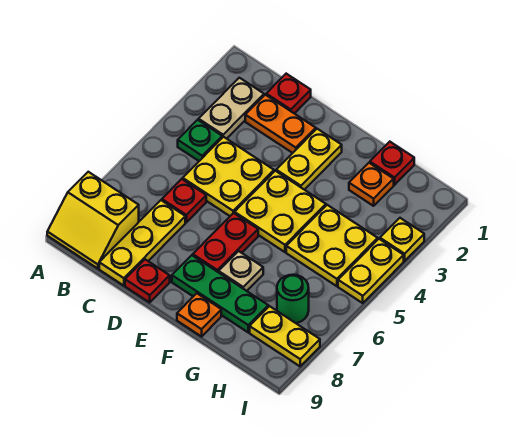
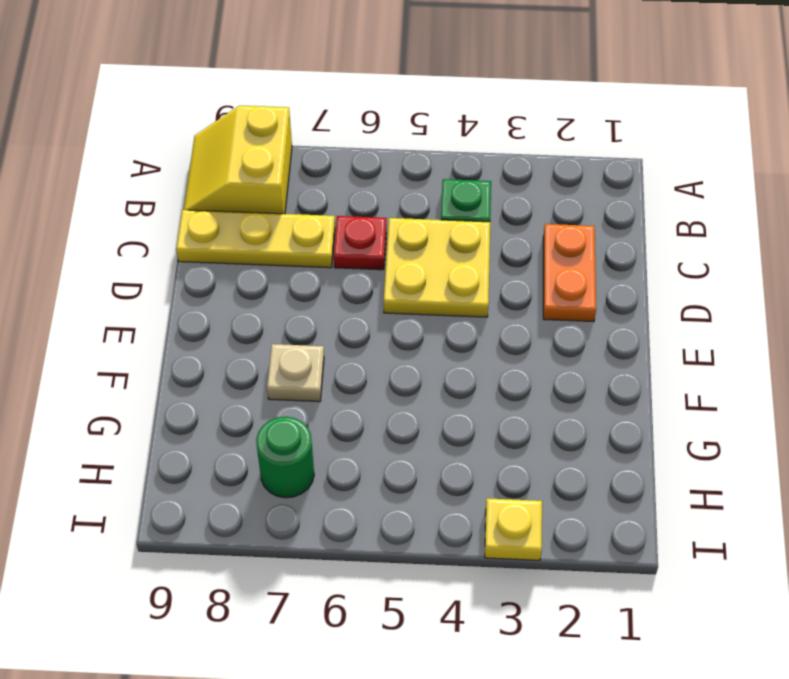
none -> tan plate B2:B3 level 1
none -> red plate C1 level 1
none -> red plate D9 level 1

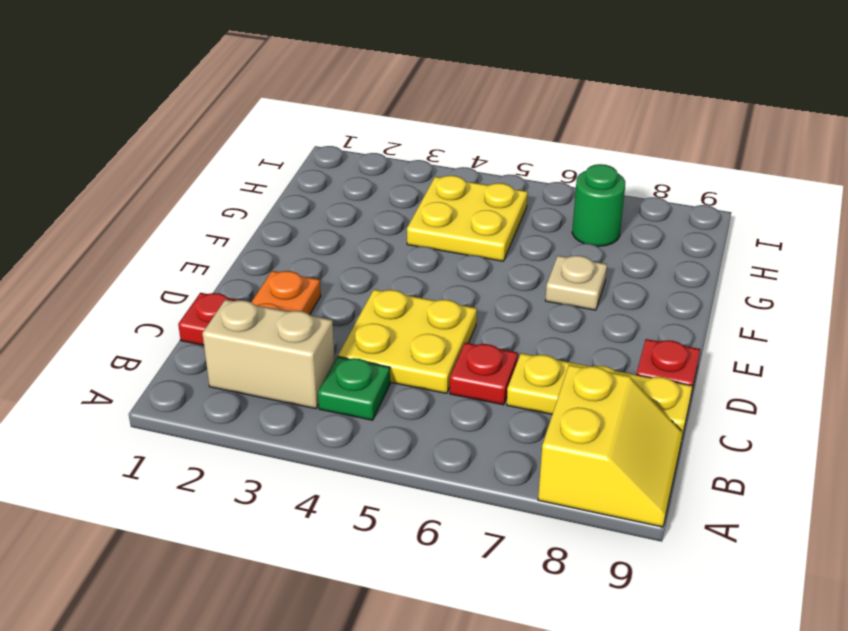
tan brick B2:B3 level 1 -> tan plate B2:B3 level 1
none -> yellow plate E2:E3 level 1
none -> yellow plate E4:F5 level 1
none -> red plate E6:E7 level 1

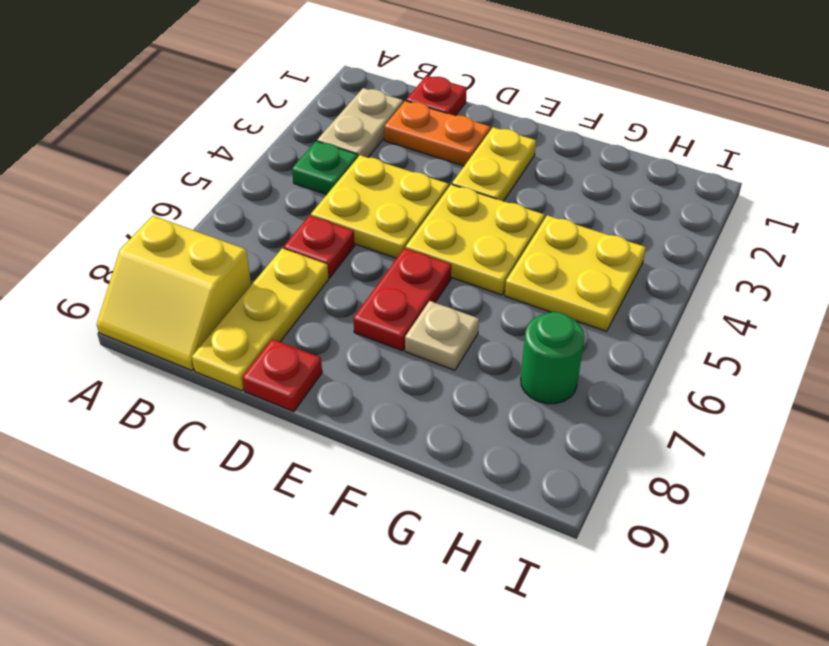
none -> green plate E8:G8 level 1
none -> orange plate F9 level 1
none -> red plate G1 level 1

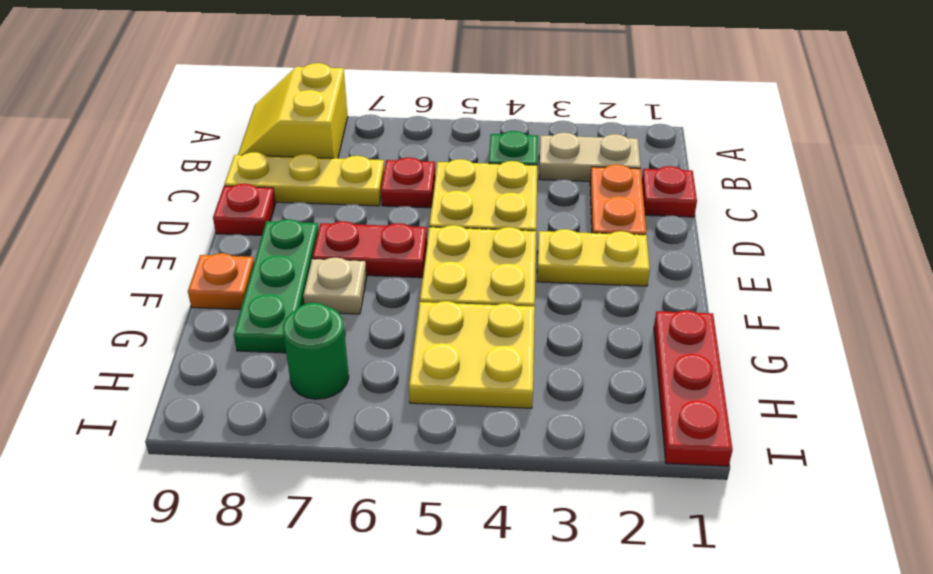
red plate G1:I1 level 1 -> red plate G1 level 1
none -> orange plate G2 level 1
none -> yellow plate H8:I8 level 1
none -> yellow plate I3 level 1

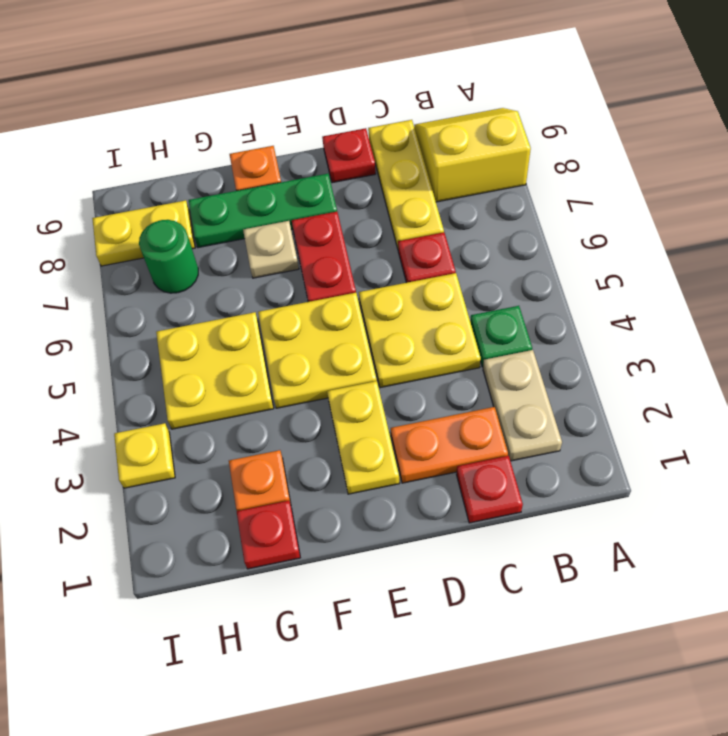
none -> yellow plate I4:I5 level 1

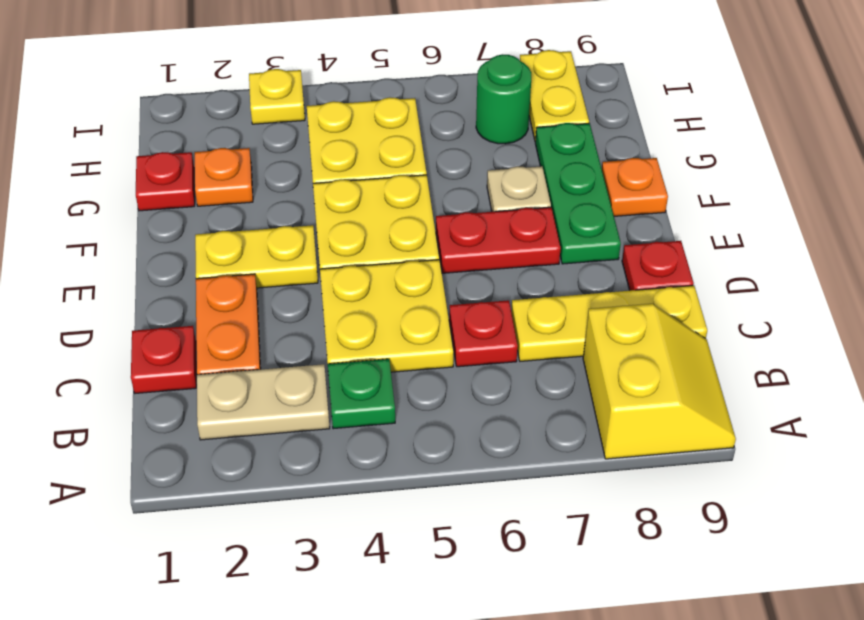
none -> yellow plate I4:I5 level 1

